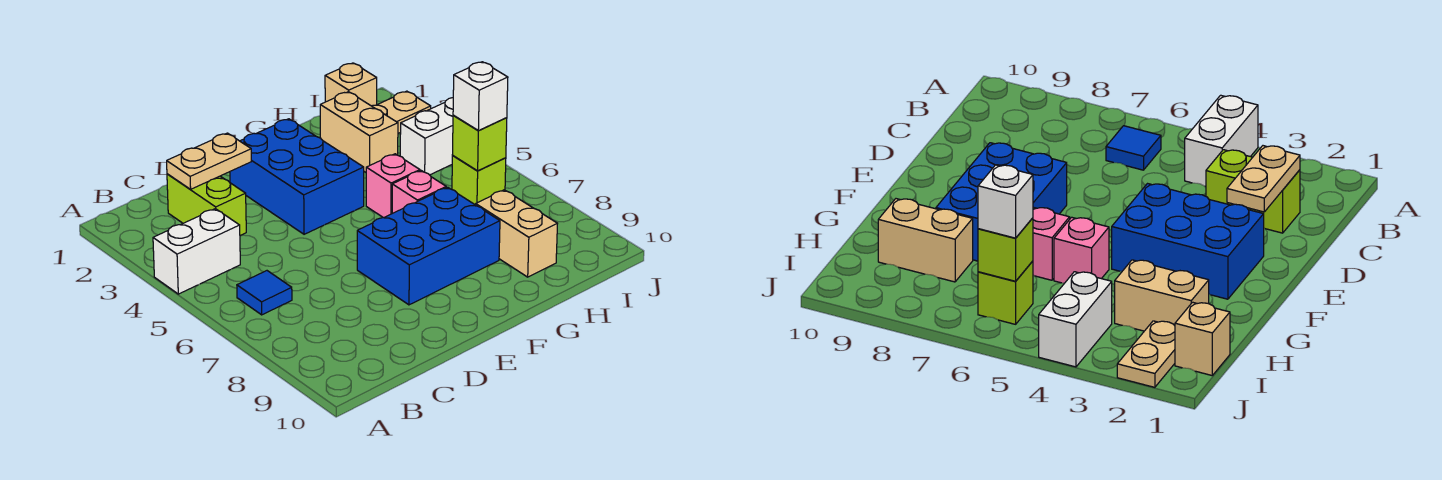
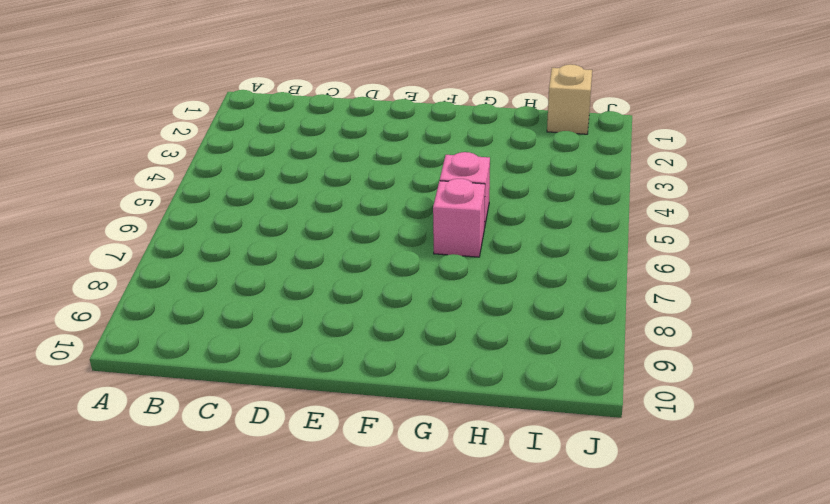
none -> white brick A4:B4 level 1
none -> blue tile B6 level 1
none -> lime brick C2:C3 level 1

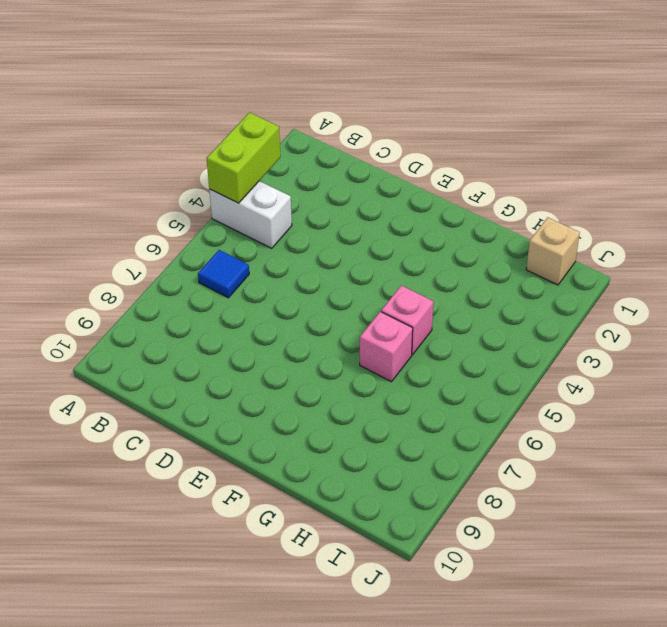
lime brick A3:A4 level 2 -> lime brick C2:C3 level 1
none -> blue brick E2:F4 level 1
none -> blue brick E7:G8 level 1
none -> tan brick H2:H3 level 1

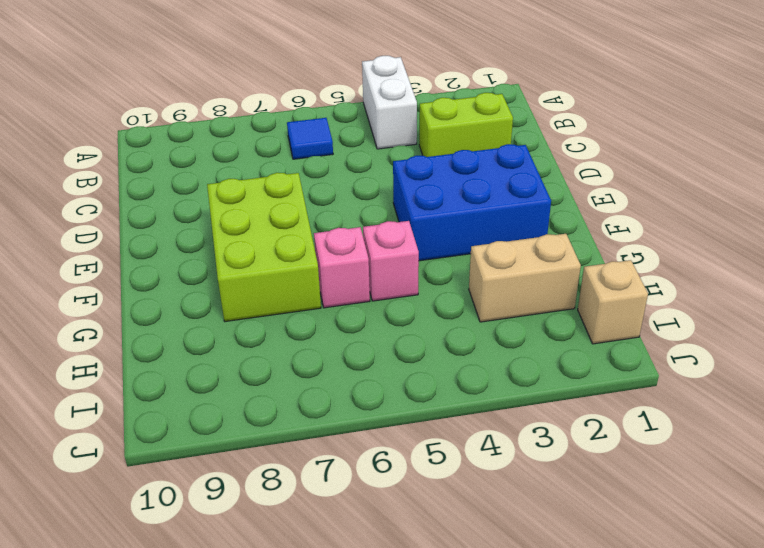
lime brick E7:G8 level 1 -> blue brick E7:G8 level 1
none -> tan brick H8:H9 level 1
none -> tan plate I2:J2 level 1
none -> white brick I4:J4 level 1

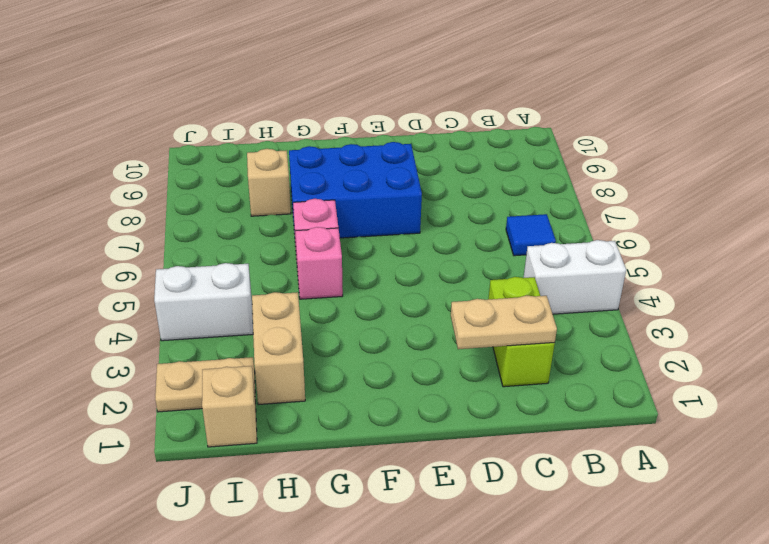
tan brick H8 level 1 -> tan brick H8:H9 level 1
none -> blue brick E2:F4 level 1
none -> lime brick I6 level 1
none -> lime brick I6 level 2

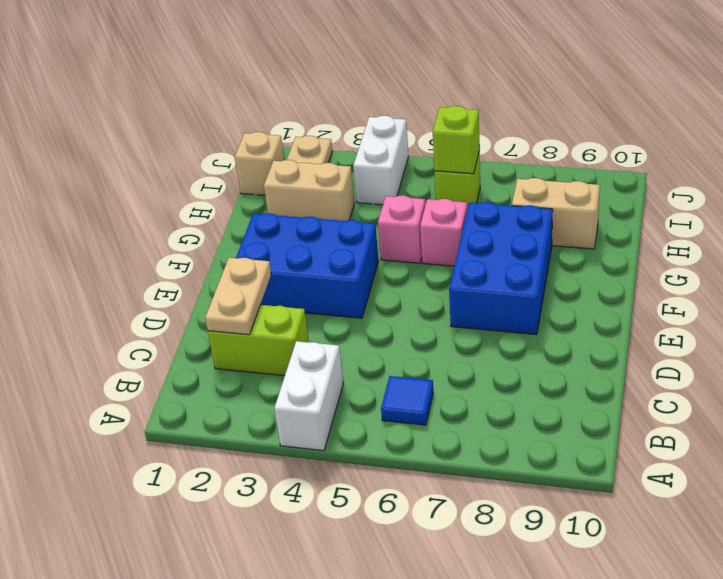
none -> white brick I6 level 3

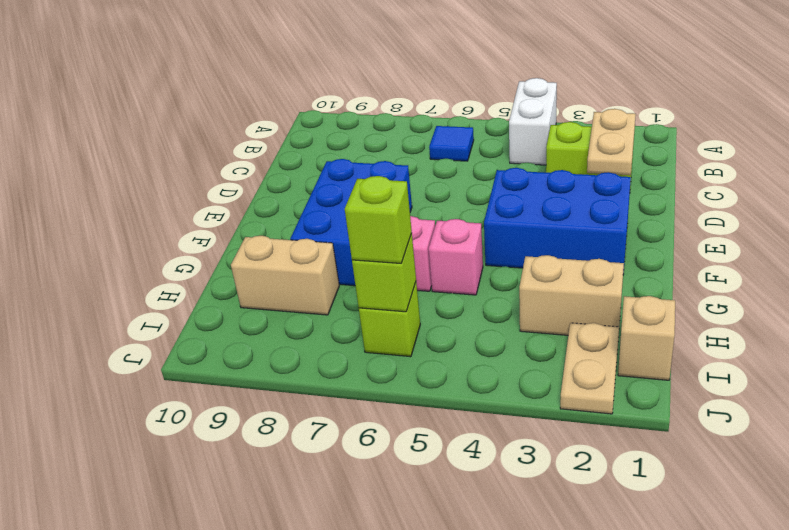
lime brick I6 level 3 -> white brick I6 level 3
none -> white brick I4:J4 level 1

